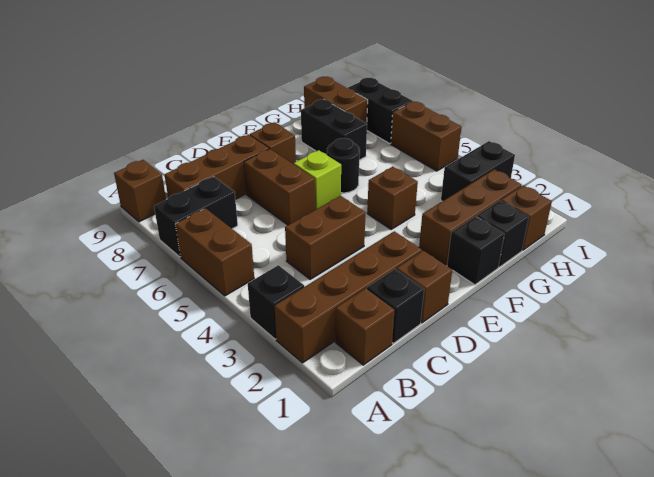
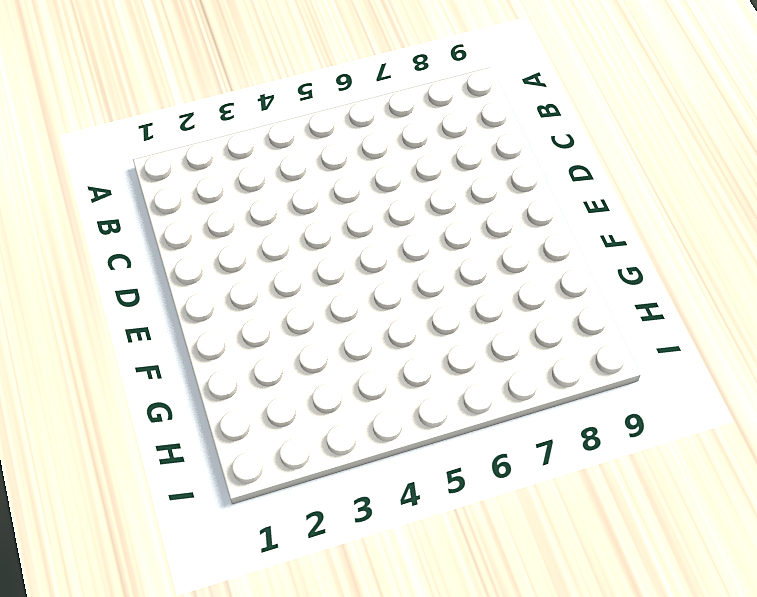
none -> brown brick A2:D2 level 1
none -> black brick A3 level 1
none -> brown brick A5:A6 level 1

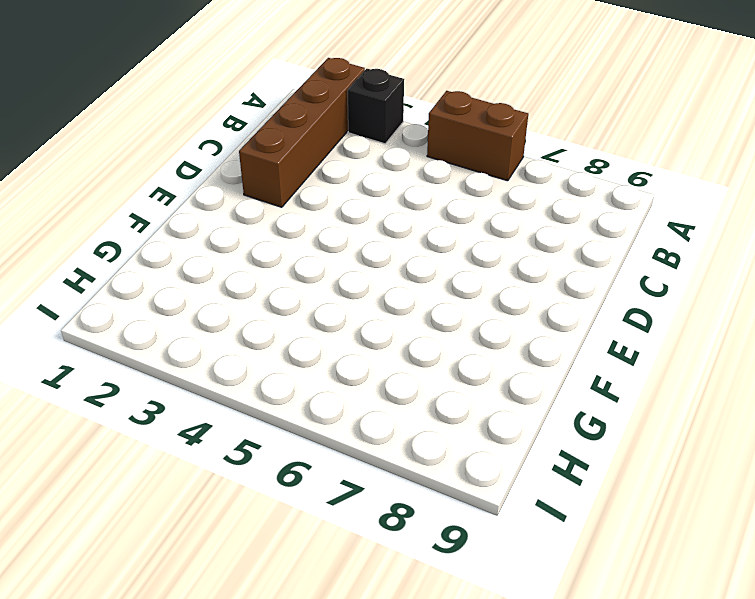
none -> black brick A7:B7 level 1
none -> brown brick A9 level 1
none -> brown brick B1 level 1

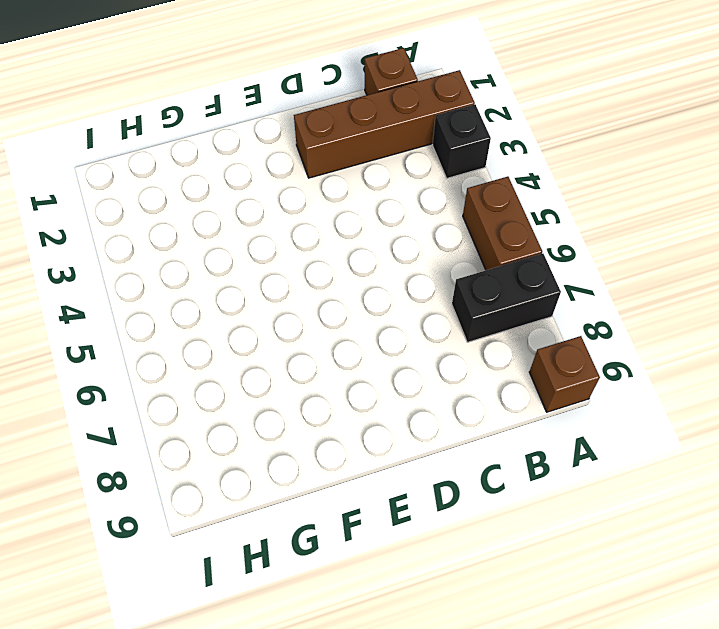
none -> brown brick B8:D8 level 1
none -> black brick C1 level 1
none -> brown brick C4:D4 level 1

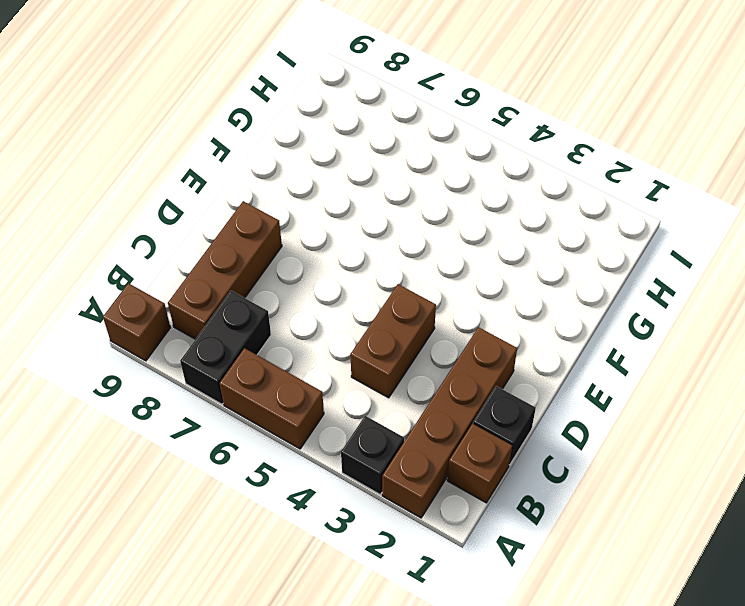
none -> brown brick D1 level 1
none -> brown brick D6:D7 level 1
none -> lime brick E6 level 1

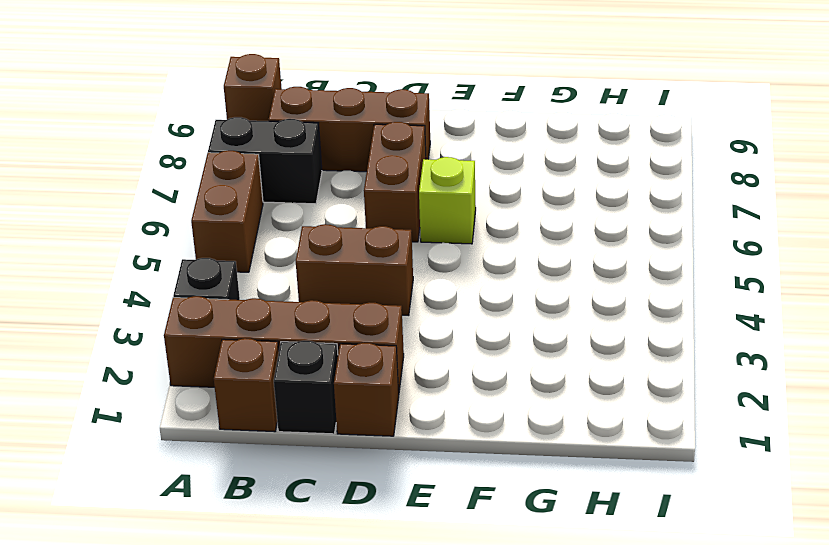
none -> brown brick E8 level 1
none -> black brick F1 level 1
none -> brown brick F2:H2 level 1

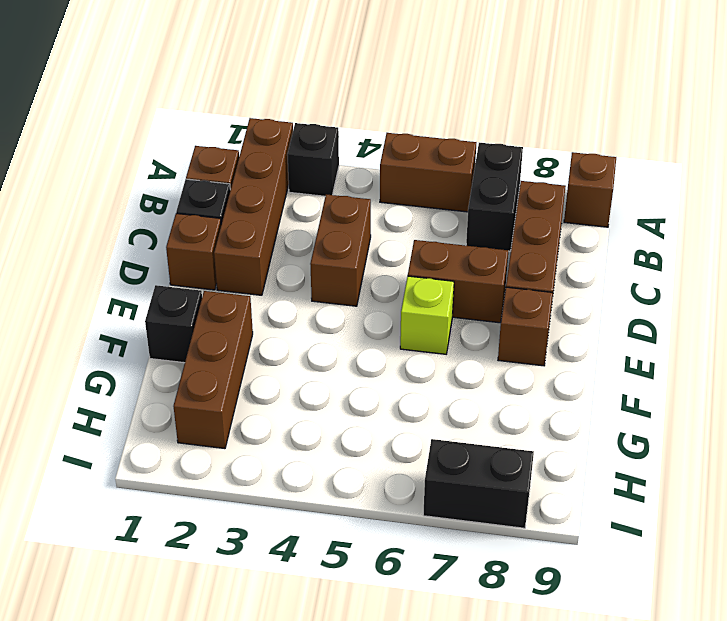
none -> brown brick F4 level 1
none -> black round brick F6 level 1
none -> black brick G1 level 1

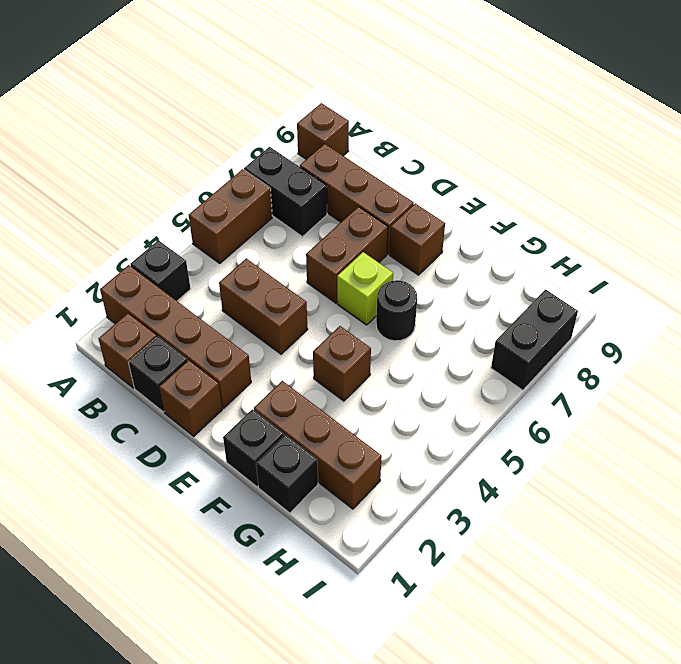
none -> black brick G7:G8 level 1
none -> brown brick H1 level 1
none -> black brick H3:I3 level 1

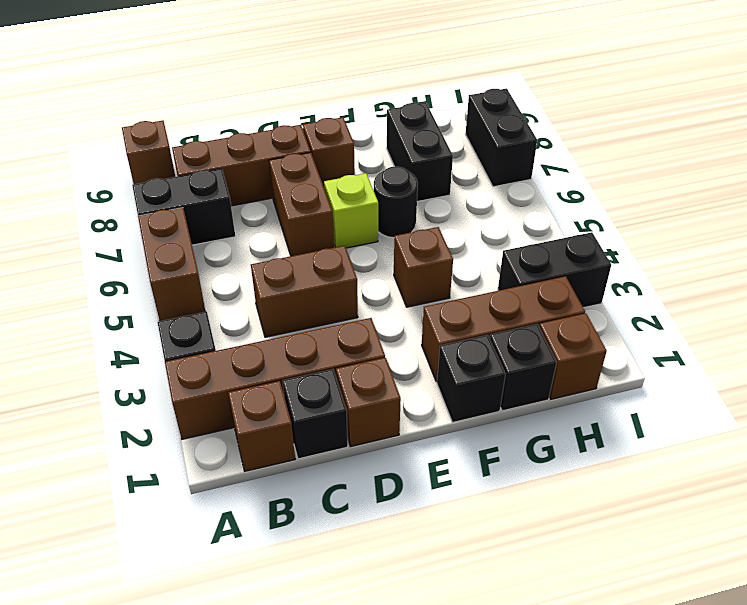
none -> brown brick H8:H9 level 1
none -> brown brick I5:I6 level 1

